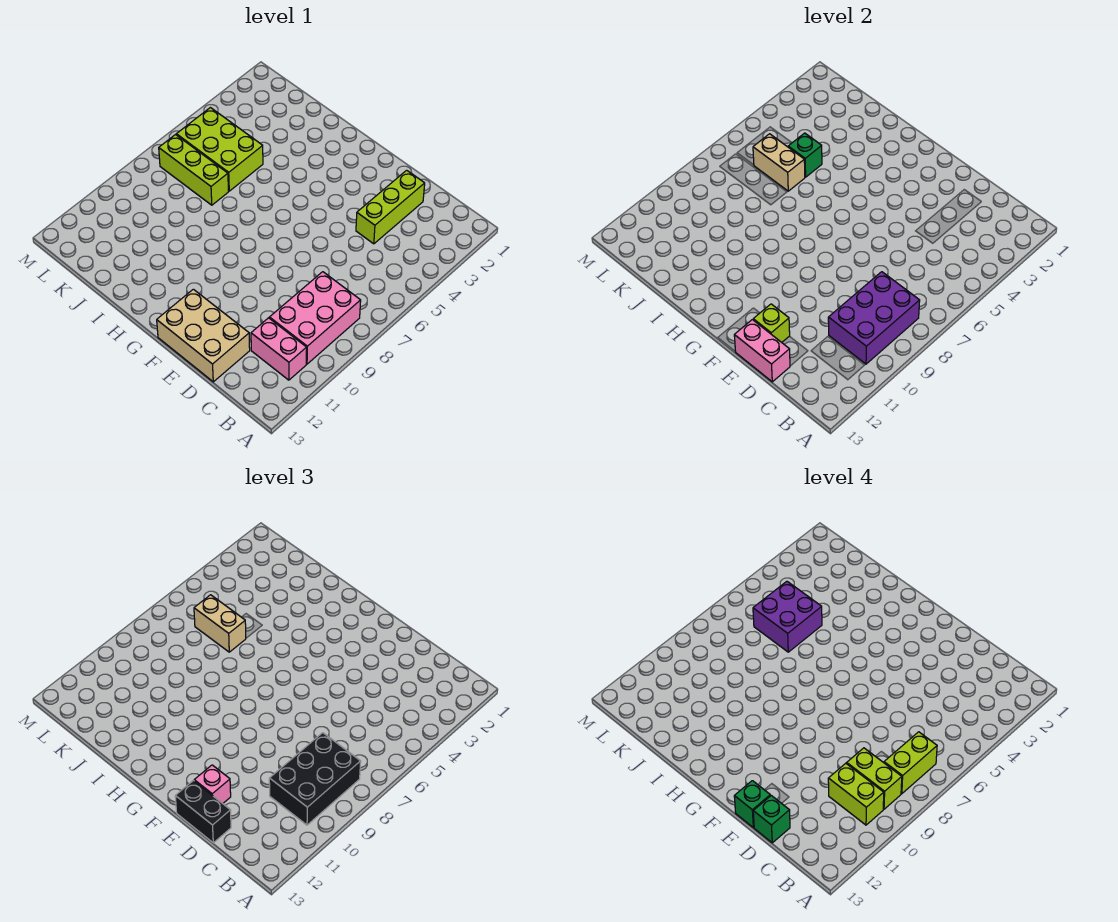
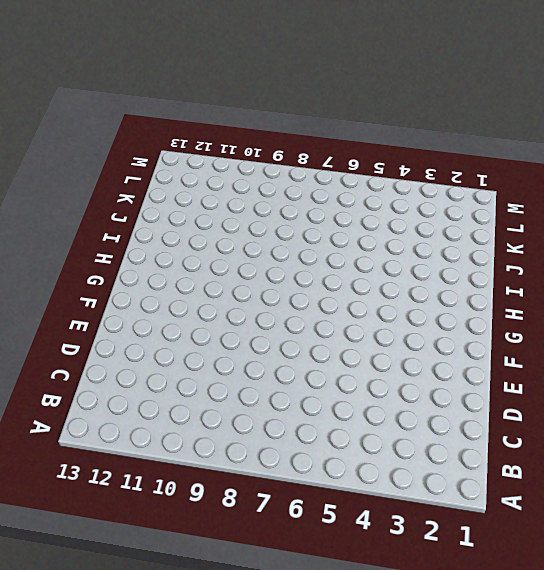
none -> pink brick B8:C10 level 1
none -> pink brick B11:C11 level 1
none -> lime brick D2:D4 level 1

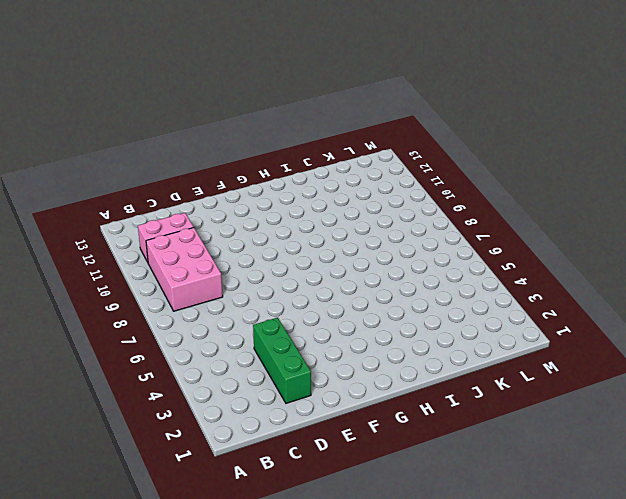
green brick D2:D4 level 1 -> lime brick D2:D4 level 1
none -> tan brick D12:F13 level 1
none -> lime brick J5:L6 level 1
none -> lime brick J7:L7 level 1

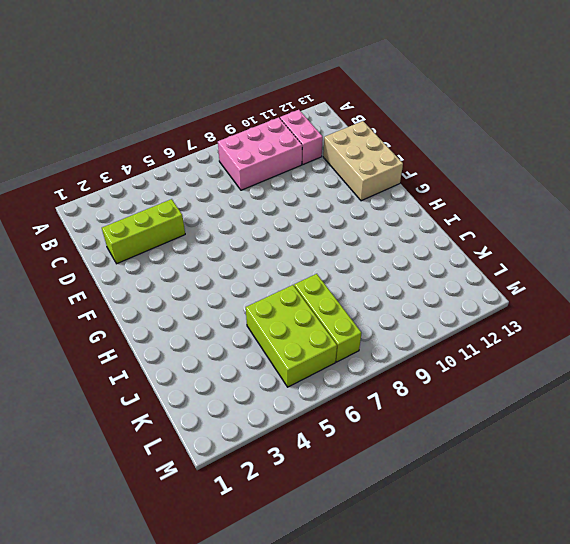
none -> purple brick B8:C10 level 2
none -> pink brick D13:E13 level 2
none -> lime brick E12 level 2

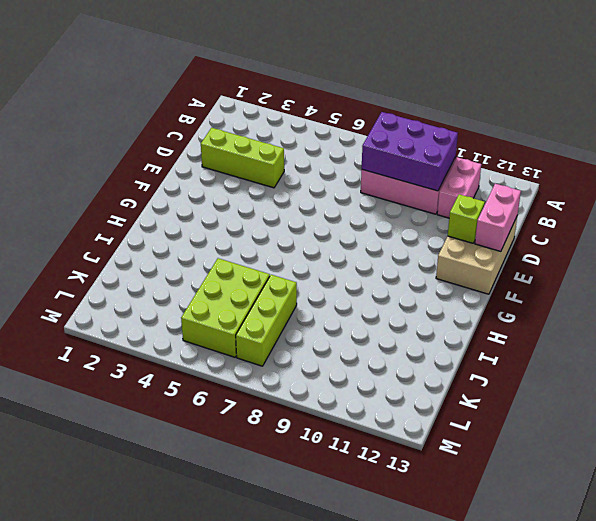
none -> green brick J5 level 2
none -> tan brick J6:K6 level 2
none -> black brick B8:C10 level 3

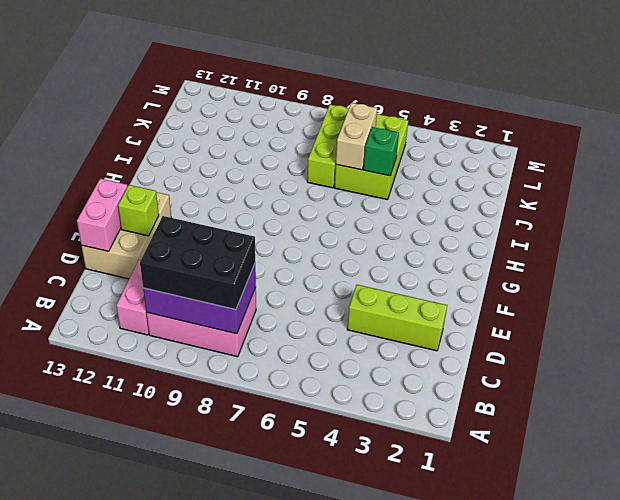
none -> black brick D13:E13 level 3
none -> pink brick E12 level 3
none -> tan brick J6:K6 level 3

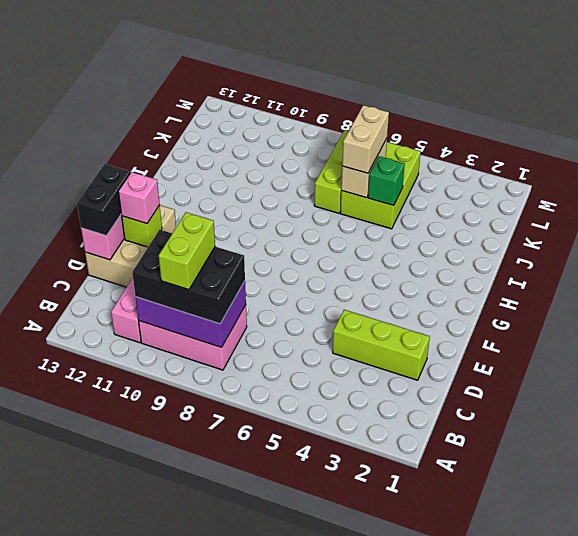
none -> lime brick B7:B8 level 4
none -> lime brick B10:C10 level 4
none -> green brick D13 level 4

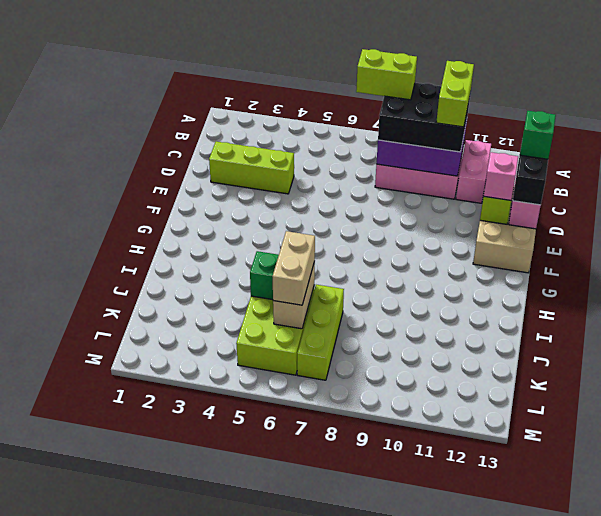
none -> lime brick B9:C9 level 4
none -> green brick E13 level 4
none -> purple brick J5:K6 level 4

